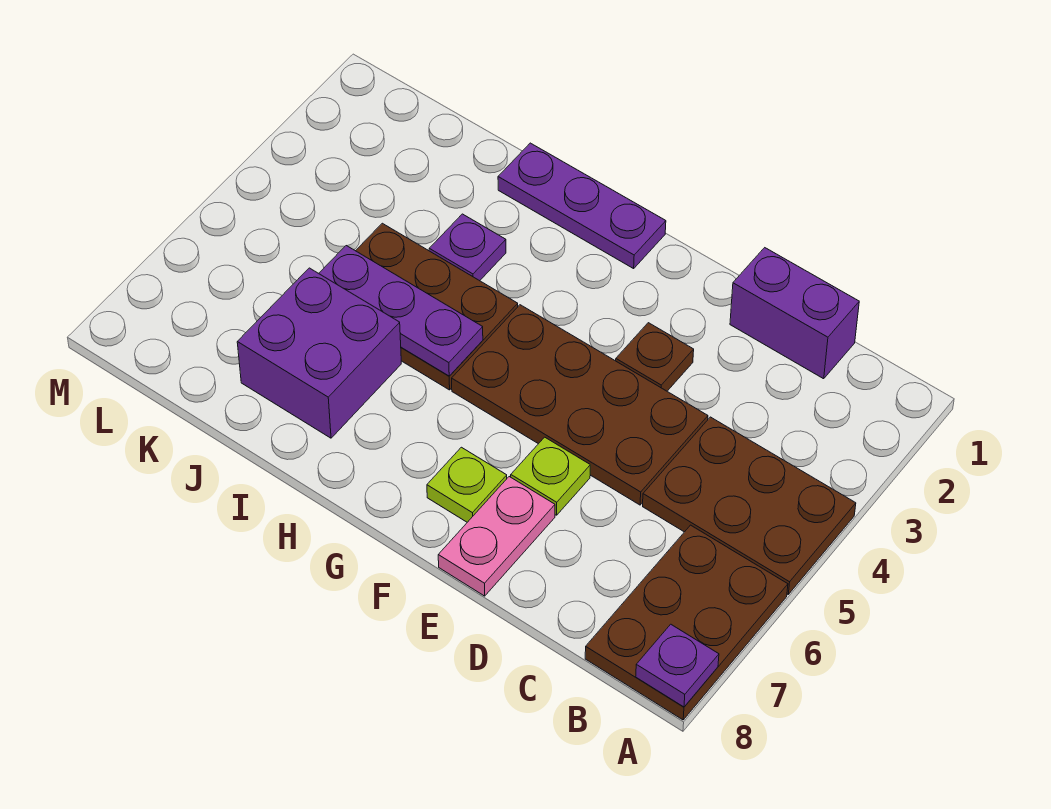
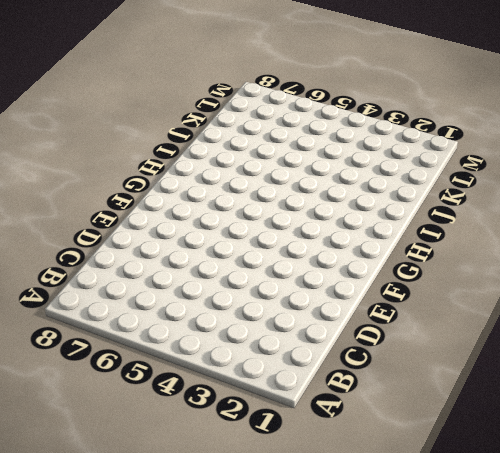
none -> brown plate A4:C5 level 1
none -> brown plate A6:B8 level 1
none -> purple brick C1:D1 level 1

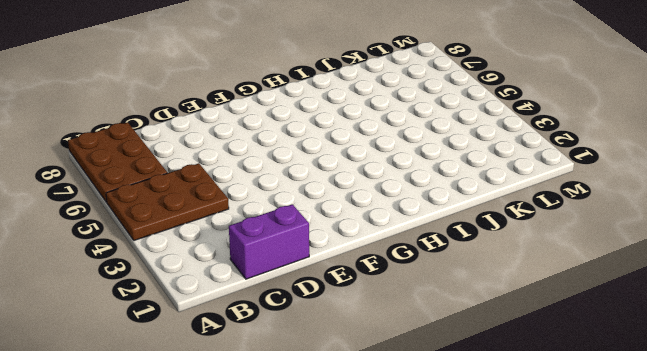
none -> brown plate D4:G5 level 1
none -> brown plate E3 level 1
none -> lime plate E6 level 1

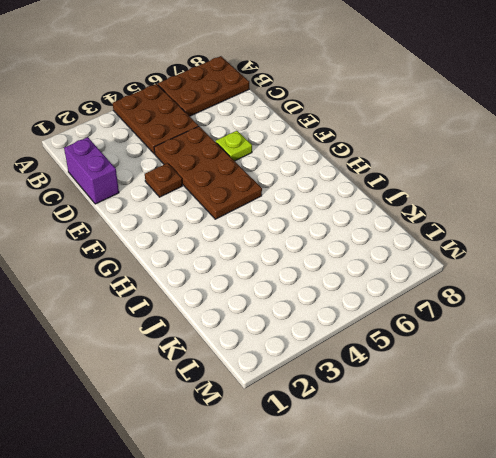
none -> pink plate E7:E8 level 1
none -> lime plate F7 level 1
none -> purple plate G1:I1 level 1

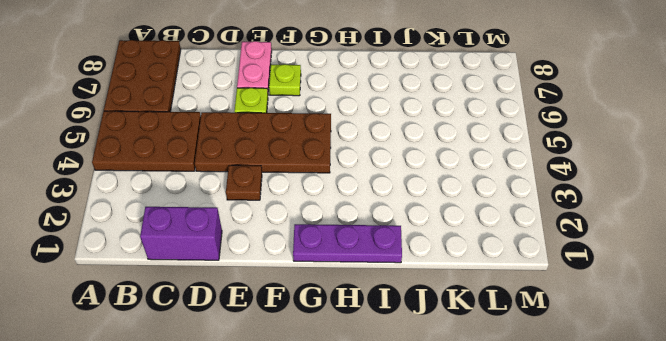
none -> brown plate H4:J5 level 1
none -> purple plate I3 level 1
none -> purple brick I6:J7 level 1

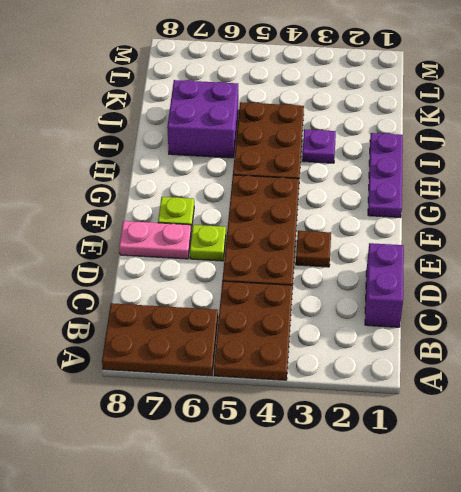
none -> purple plate A8 level 2
none -> purple plate H5:J5 level 2

